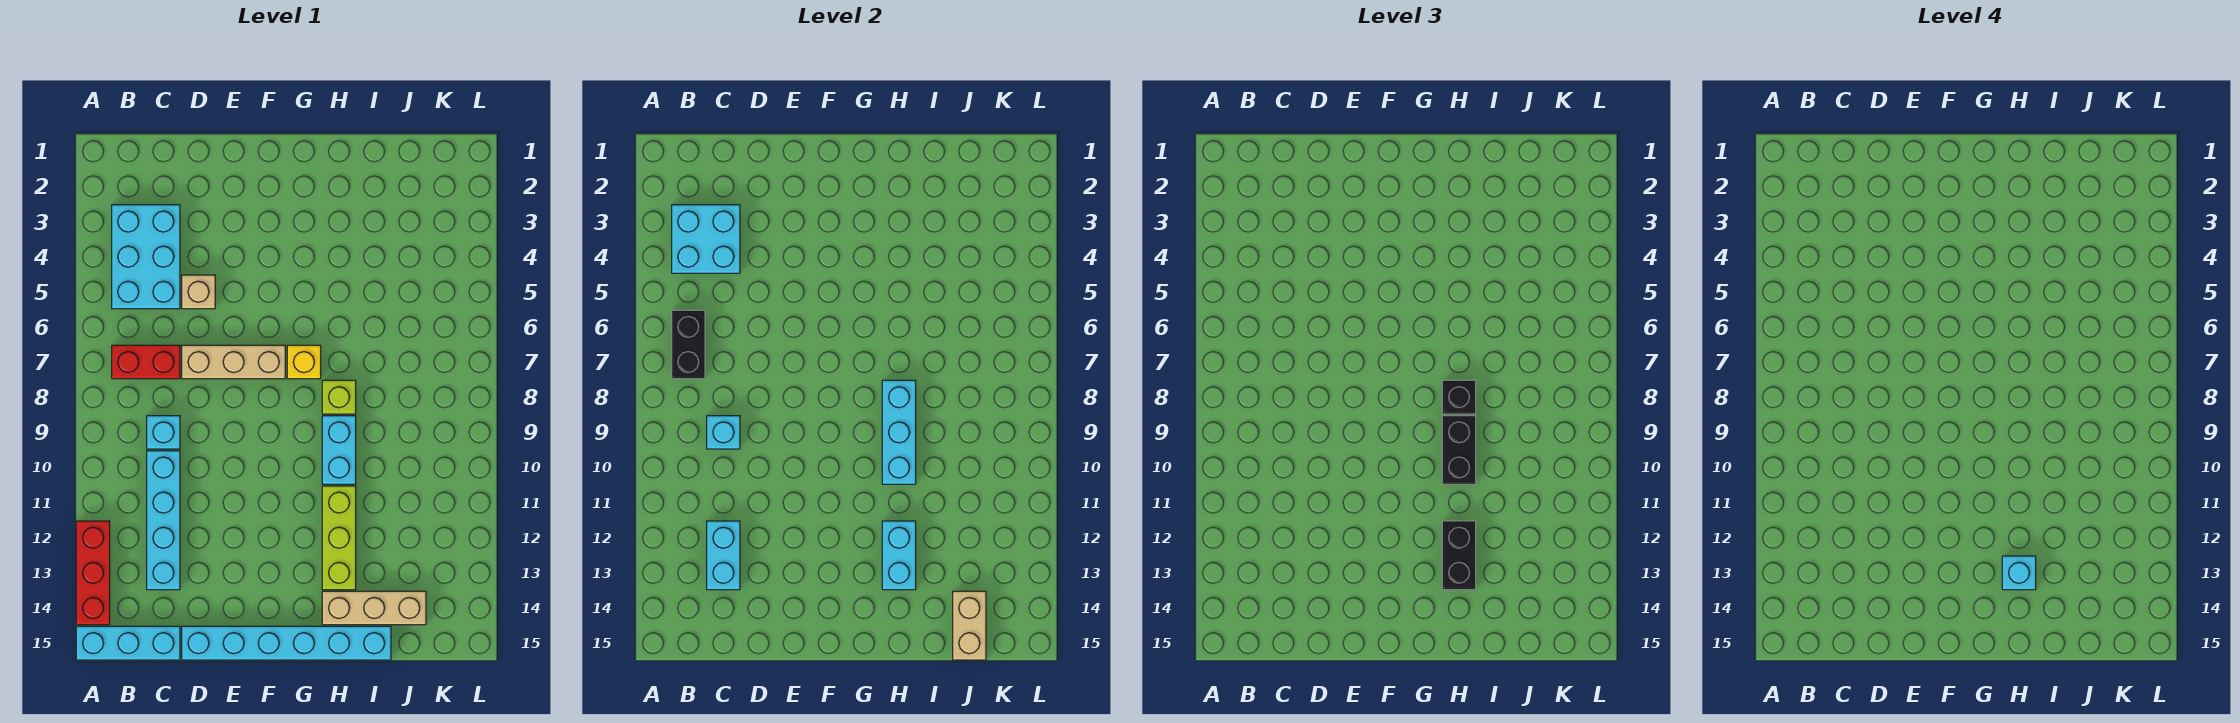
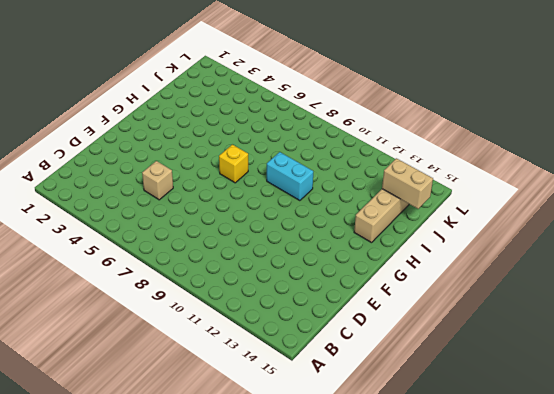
none -> red brick A12:A14 level 1
none -> cyan brick A15:C15 level 1
none -> cyan brick B3:C5 level 1

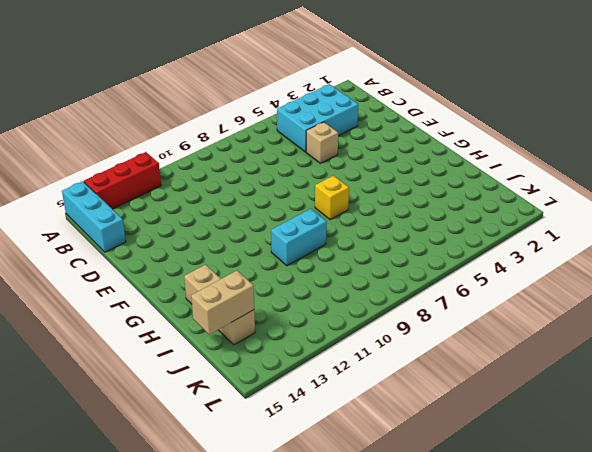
none -> red brick B7:C7 level 1
none -> cyan brick C9 level 1
none -> cyan brick C10:C13 level 1

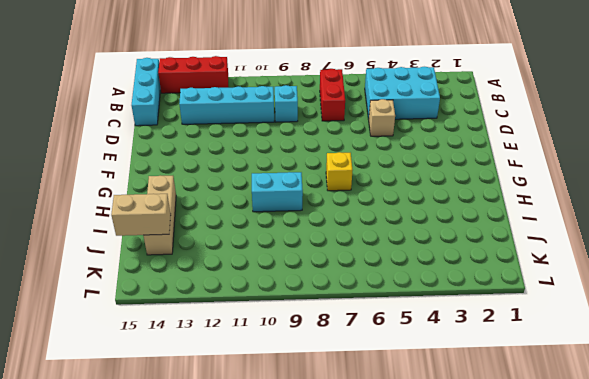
none -> tan brick D7:F7 level 1
none -> cyan brick D15:I15 level 1
none -> lime brick H8 level 1

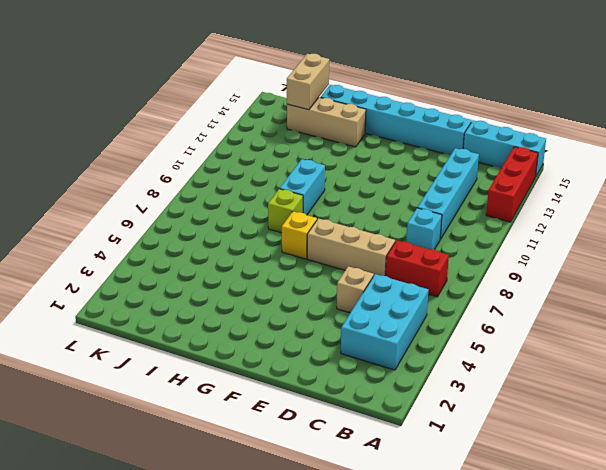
none -> lime brick H11:H13 level 1
none -> cyan brick B3:C4 level 2
none -> black brick B6:B7 level 2

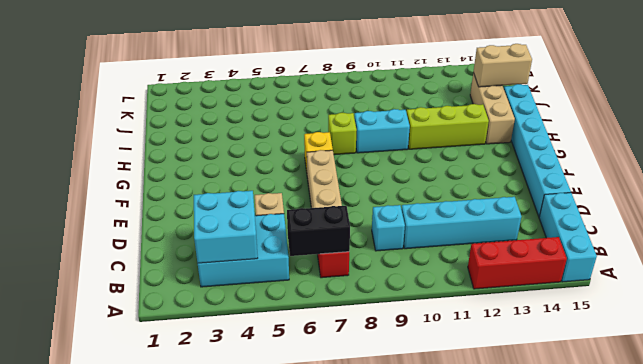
none -> cyan brick C9 level 2
none -> cyan brick C12:C13 level 2
none -> cyan brick H8:H10 level 2

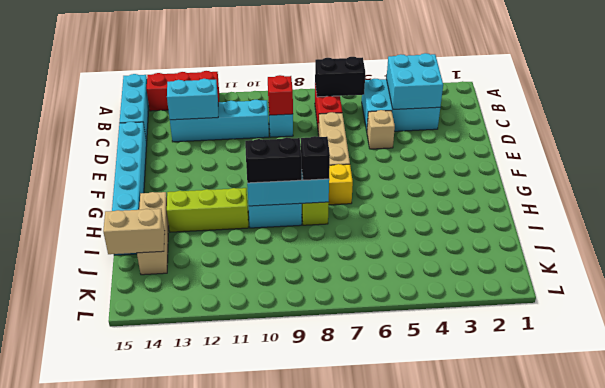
red brick C9 level 2 -> cyan brick C9 level 2
none -> cyan brick H12:H13 level 2
none -> black brick H12:H13 level 3
none -> cyan brick H13 level 4

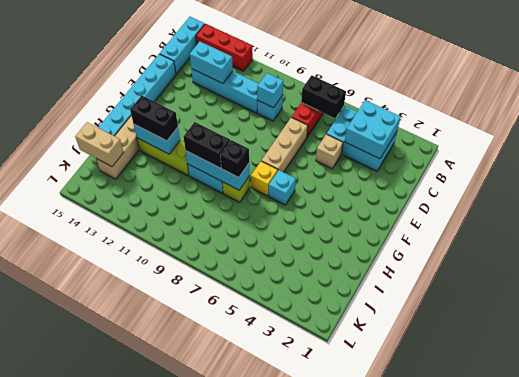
cyan brick G6 level 1 -> cyan brick H13 level 4

